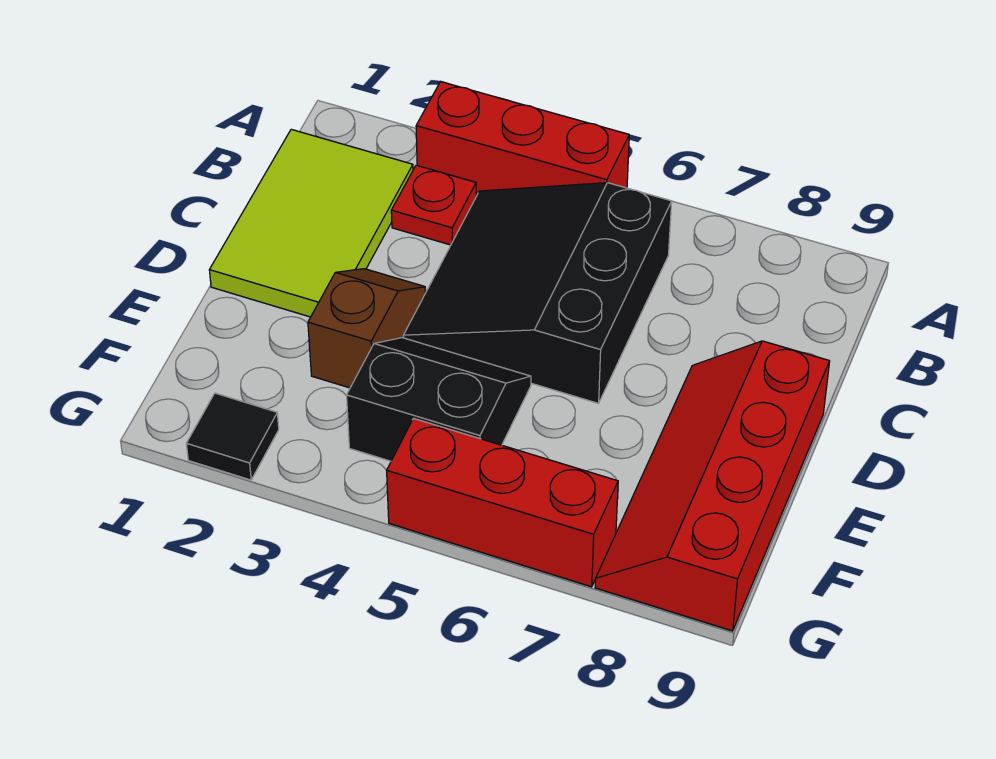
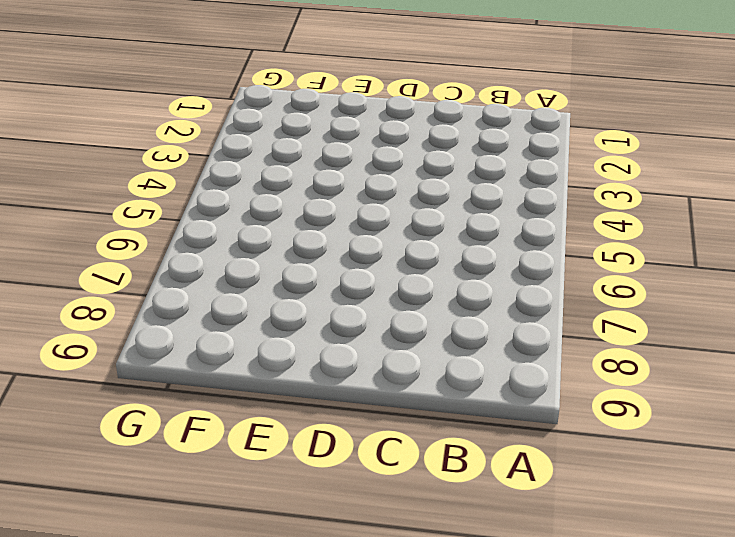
none -> red brick A3:A5 level 1
none -> lime tile B1:D2 level 1

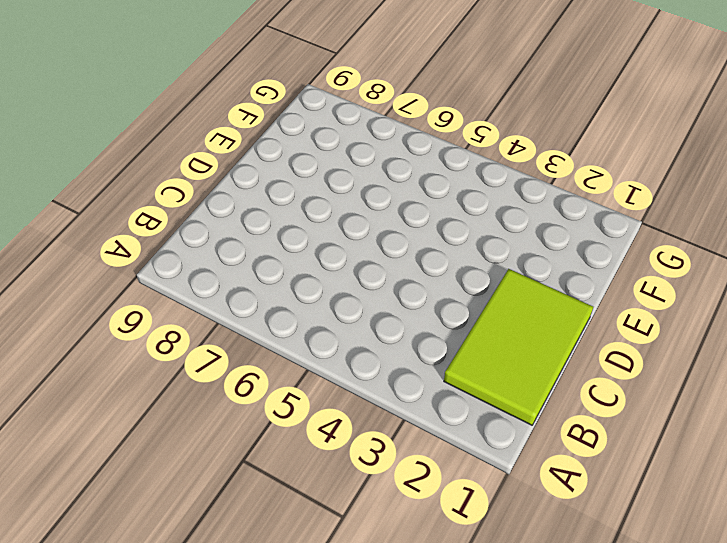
none -> red brick A3:A5 level 1
none -> red plate B3 level 1

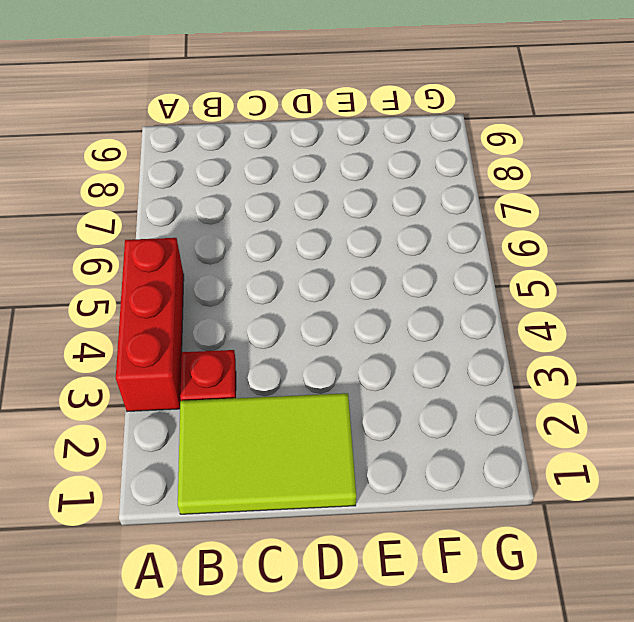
none -> black slope B4:D6 level 1 top 6
none -> brown slope D3:E3 level 1 top E

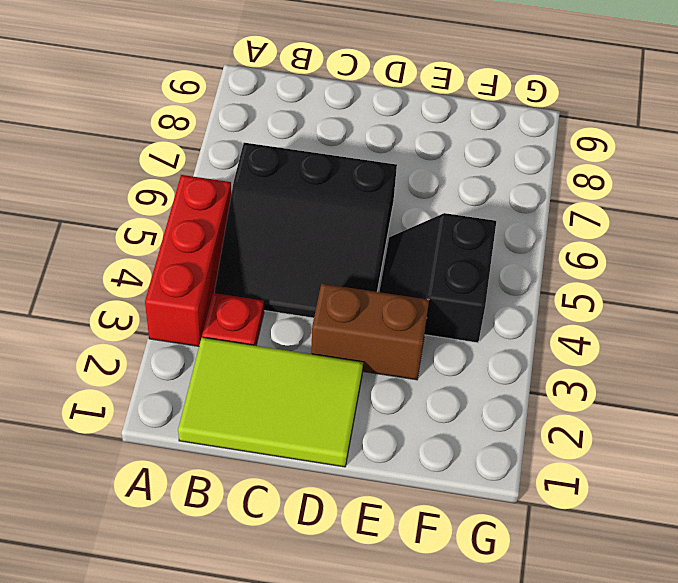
brown brick D3:E3 level 1 -> brown slope D3:E3 level 1 top E
none -> red slope D8:G9 level 1 top 9
none -> black tile G2 level 1

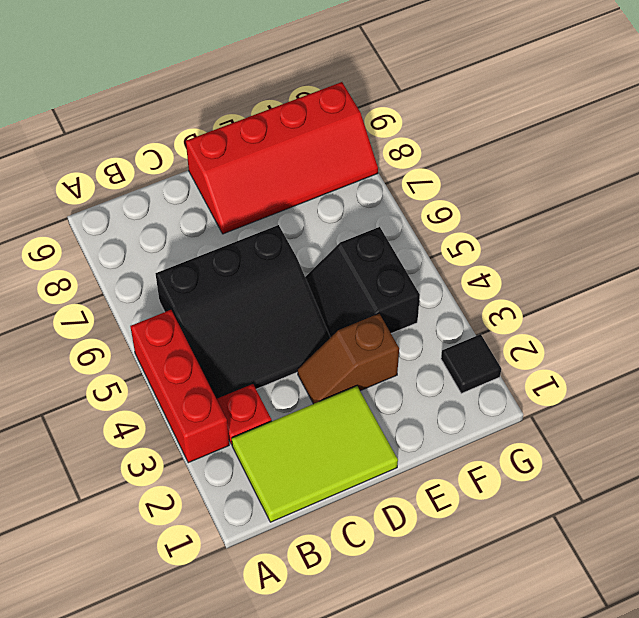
none -> red brick G5:G7 level 1

